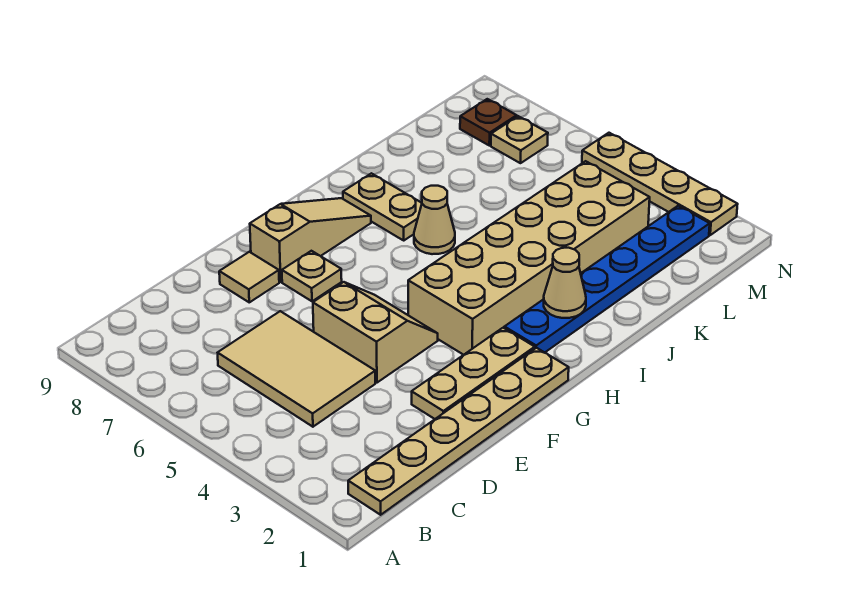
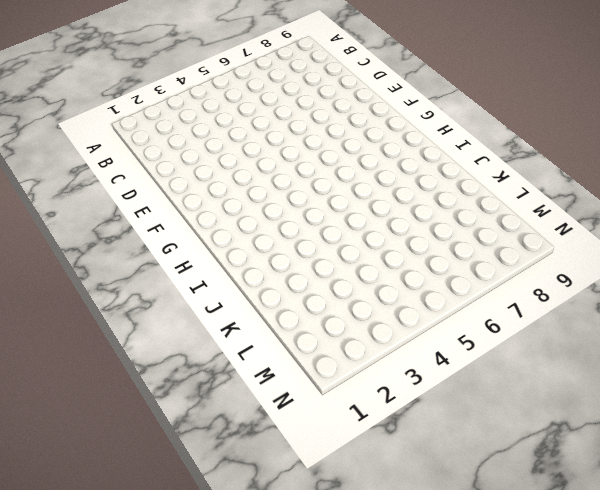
none -> tan plate B1:G1 level 1
none -> tan tile C4:D6 level 1
none -> tan plate E2:G2 level 1

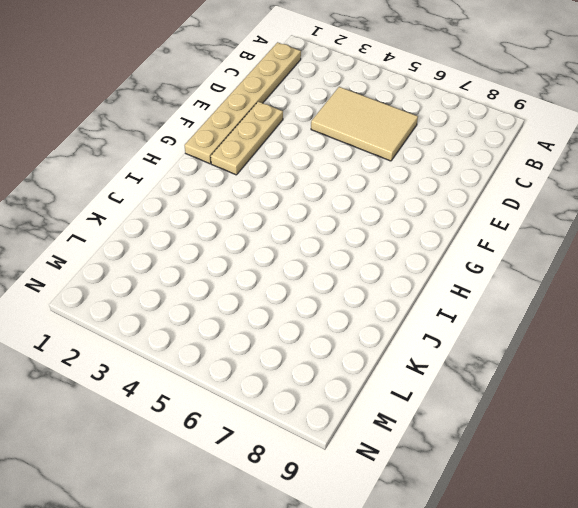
none -> tan slope E4:F5 level 1 top E
none -> tan tile E8 level 1
none -> tan plate F7 level 1

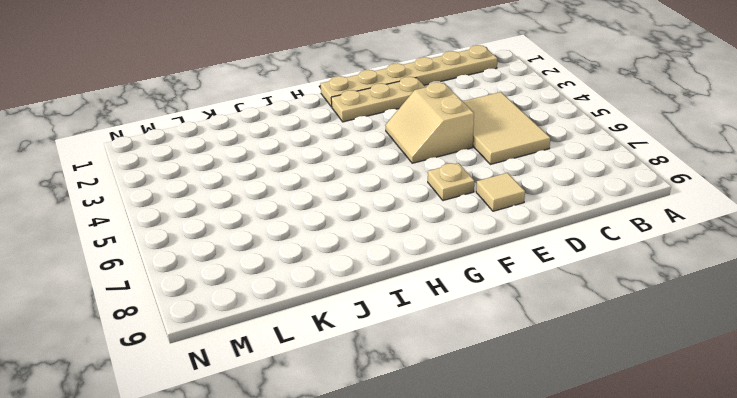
none -> tan slope F8:H8 level 1 top F
none -> tan brick G3:L4 level 1
none -> blue plate H2:M2 level 1

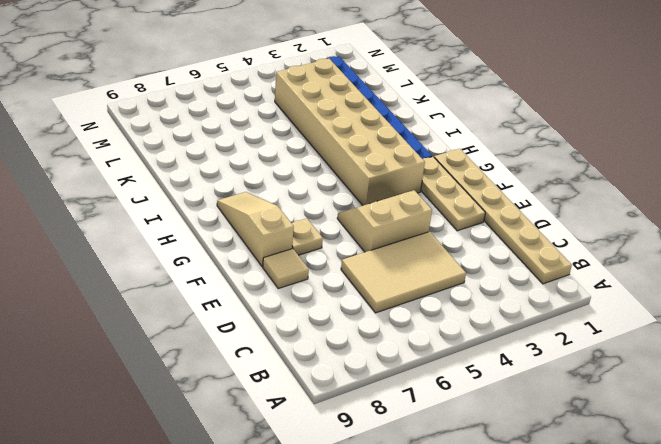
none -> tan cone I6 level 1
none -> tan plate I7:I8 level 1
none -> tan plate M7 level 1

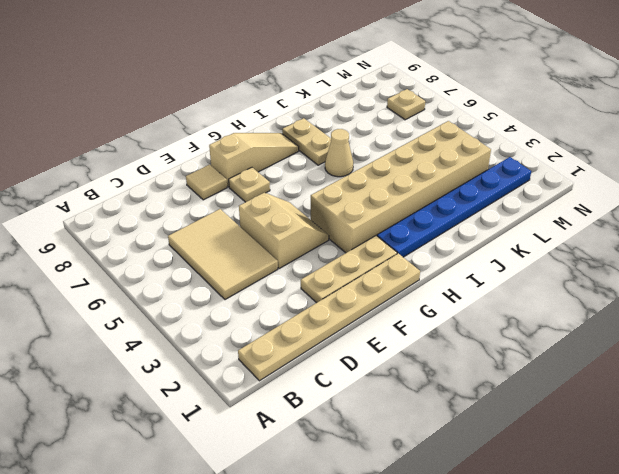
none -> brown plate M8 level 1
none -> tan plate N2:N5 level 1
none -> tan cone I2 level 2

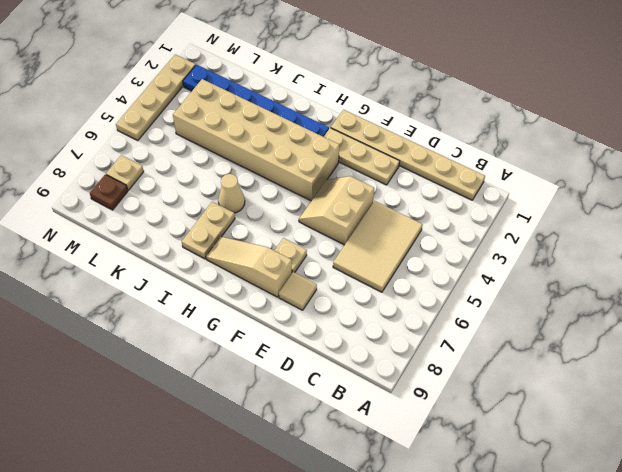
none -> tan cone I2 level 2

